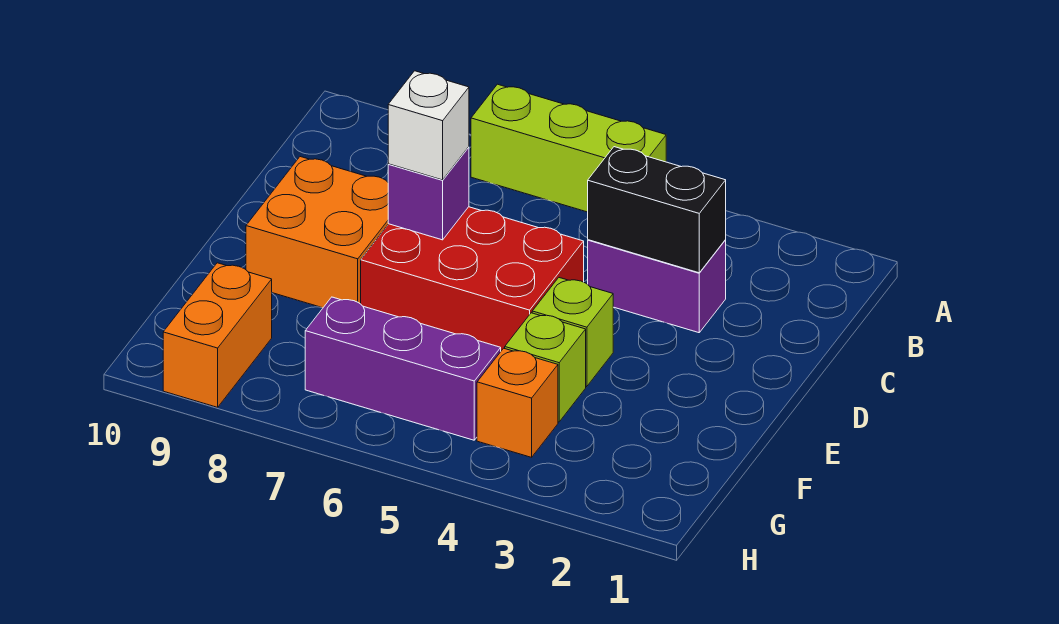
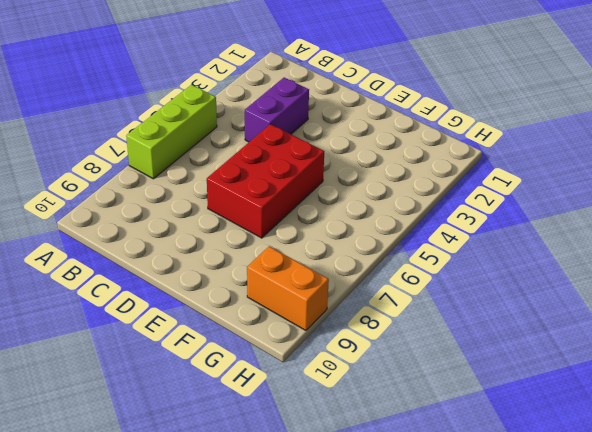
none -> orange brick D8:E9 level 1
none -> lime brick E4 level 1
none -> lime brick F4 level 1

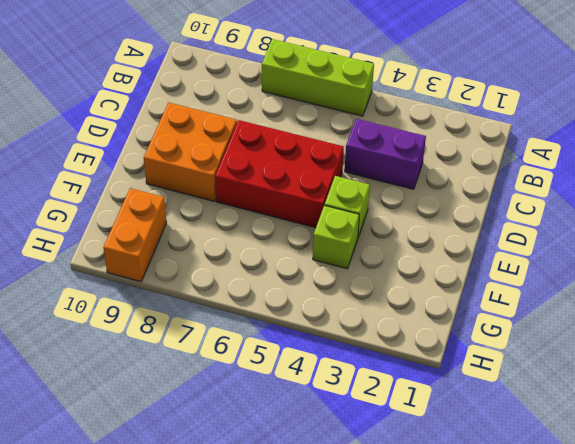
none -> orange brick G4 level 1
none -> purple brick G5:G7 level 1
none -> black brick C3:C4 level 2

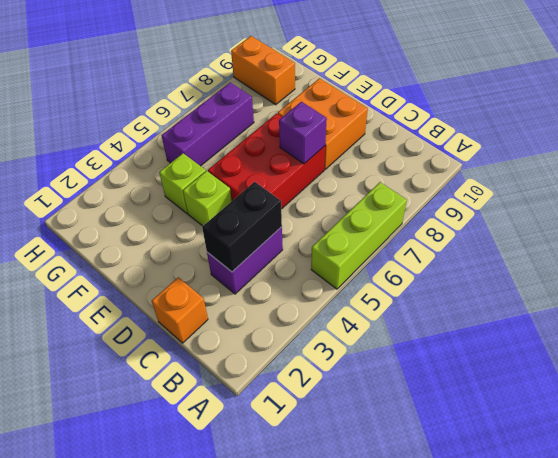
orange brick C1 level 1 -> orange brick G4 level 1
none -> white brick D7 level 3

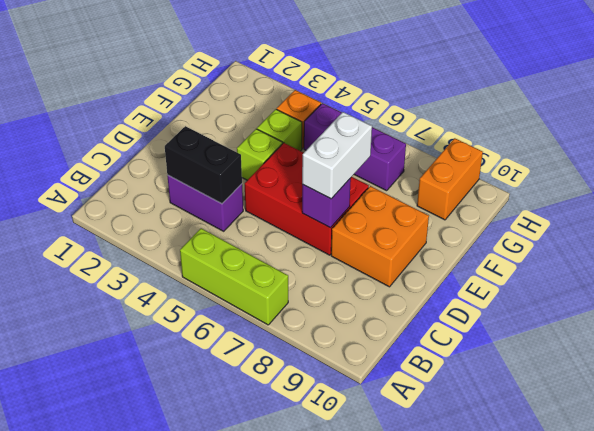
white brick D7:E7 level 3 -> white brick D7 level 3

